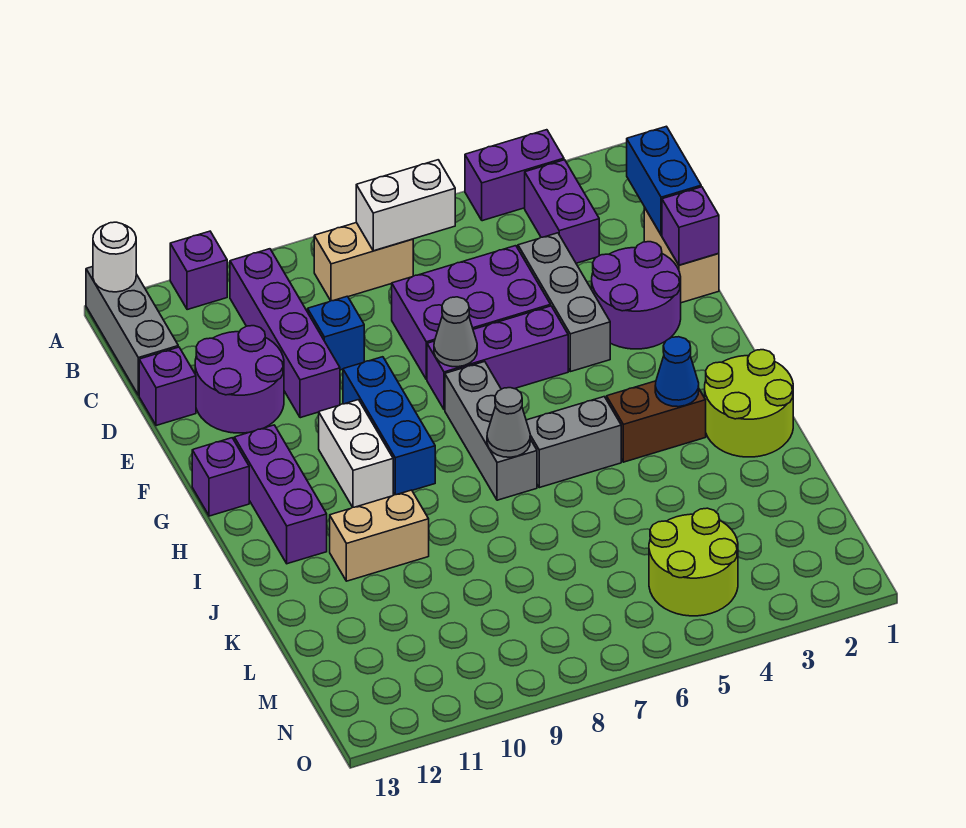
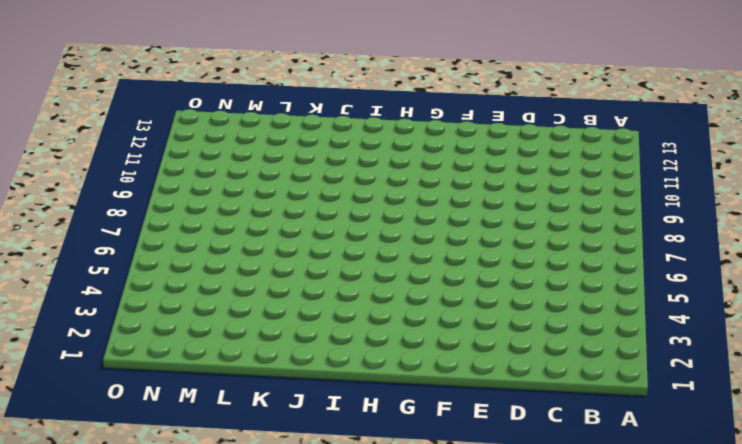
none -> purple brick A3:A4 level 1
none -> purple brick A11 level 1
none -> grey brick A13:C13 level 1
none -> purple brick B3:C3 level 1

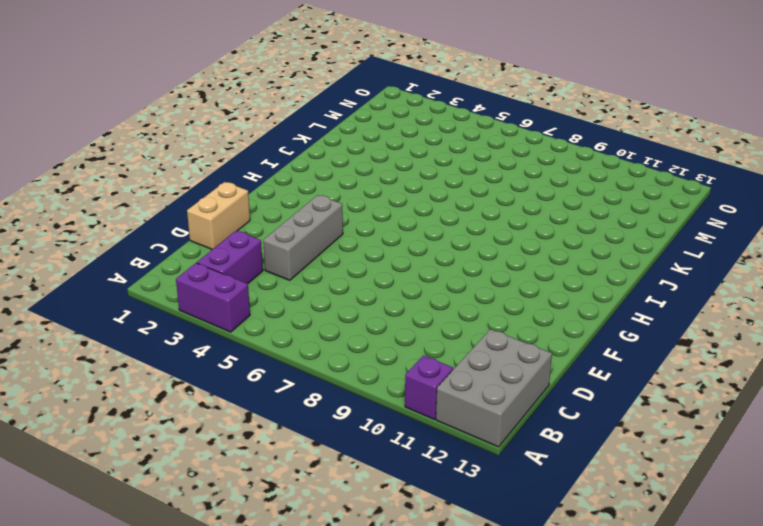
grey brick A12:C13 level 1 -> grey brick A13:C13 level 1
none -> tan brick B7:B8 level 1
none -> purple brick B10:E10 level 1
none -> purple brick D5:E7 level 1
none -> blue brick D9 level 1

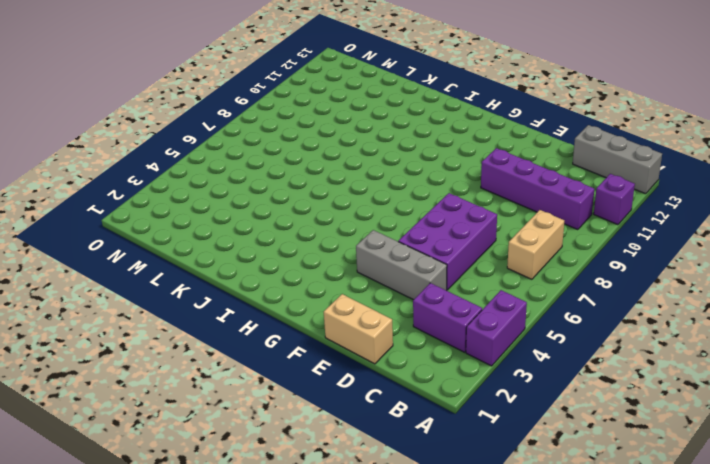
none -> blue brick D9 level 1
none -> purple round brick D11:E12 level 1
none -> purple brick D13 level 1
none -> purple round brick E2:F3 level 1

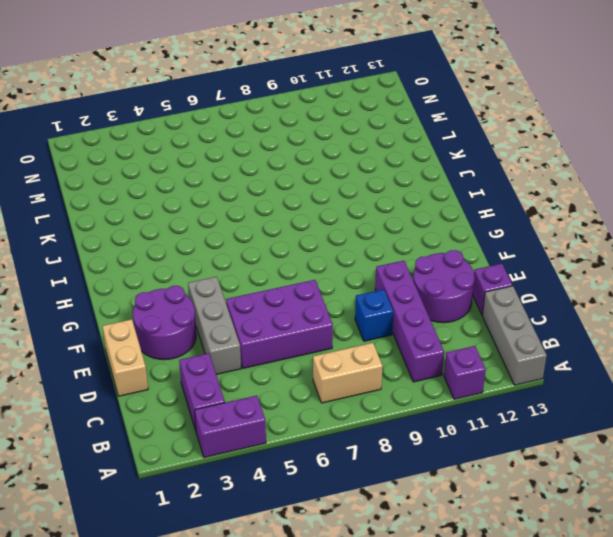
none -> purple brick F5:F7 level 1
none -> blue brick F9:H9 level 1
none -> grey brick G7:I7 level 1
none -> white brick G10:H10 level 1

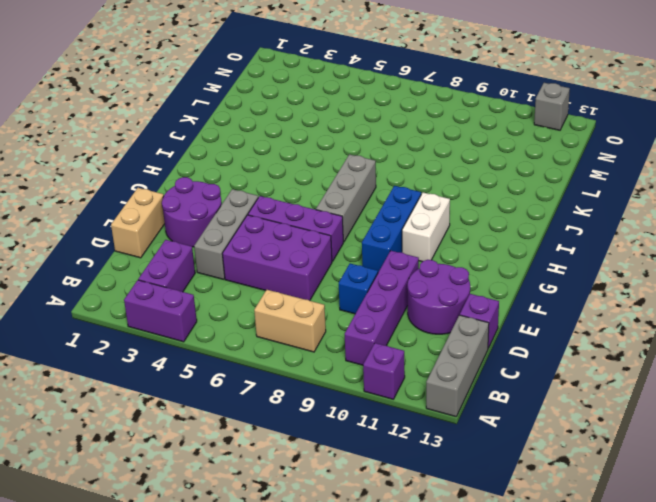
grey brick O12 level 1 -> none
none -> purple brick G12:I12 level 1
none -> purple brick G13 level 1
none -> lime round brick I1:J2 level 1
none -> brown brick I3:I4 level 1

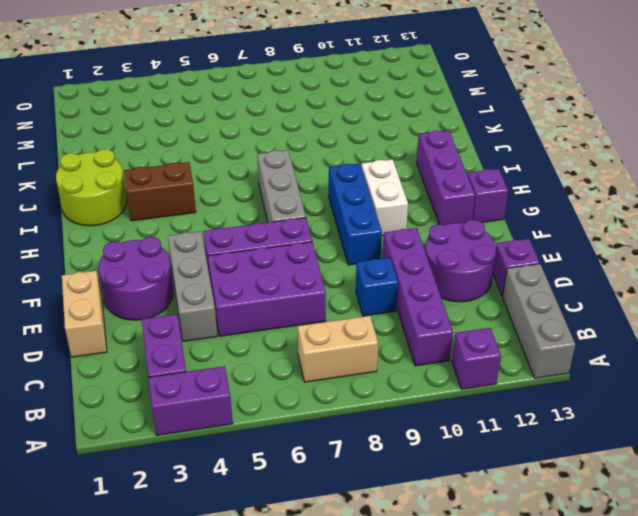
none -> grey brick I5:I6 level 1
none -> tan brick J10:J11 level 1
none -> lime round brick M4:N5 level 1
none -> white round brick A13 level 2

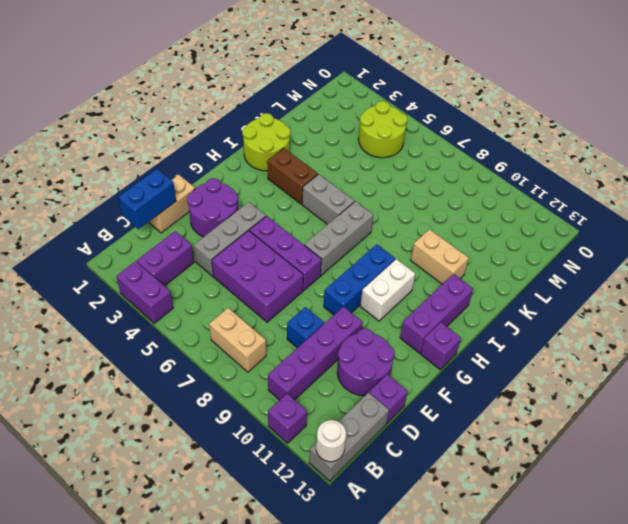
none -> white brick B6:B7 level 2
none -> purple brick E1 level 2
none -> grey cone F7 level 2
none -> blue cone I3 level 2

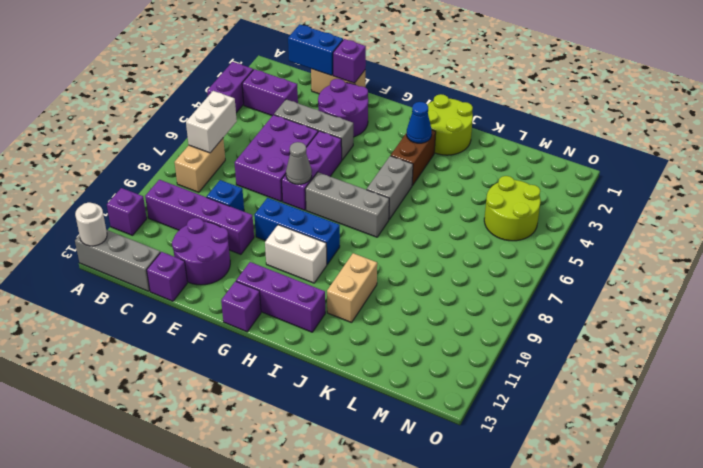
none -> grey cone I7 level 2

